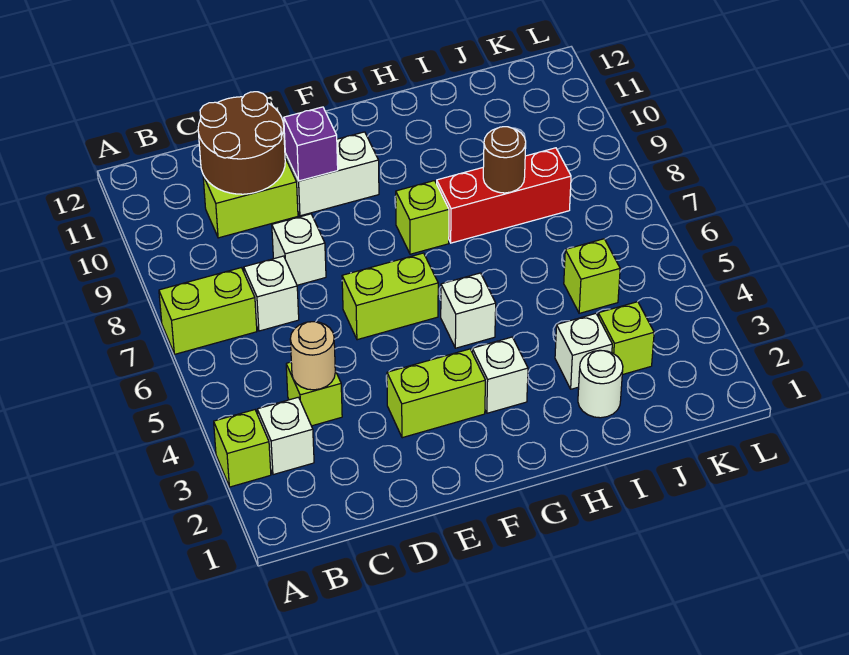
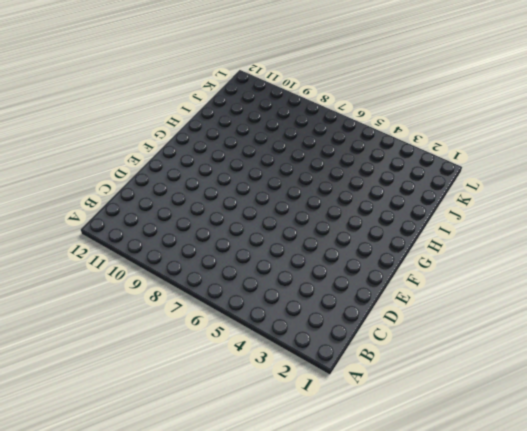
none -> lime brick A3 level 1
none -> lime brick A7:B7 level 1
none -> white brick B3 level 1

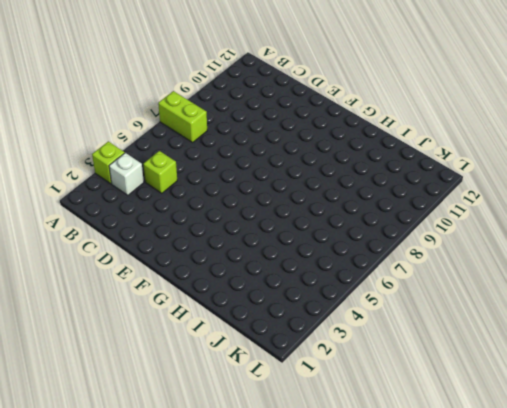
none -> white brick C7 level 1
none -> lime brick C10:D10 level 1
none -> white brick D8 level 1

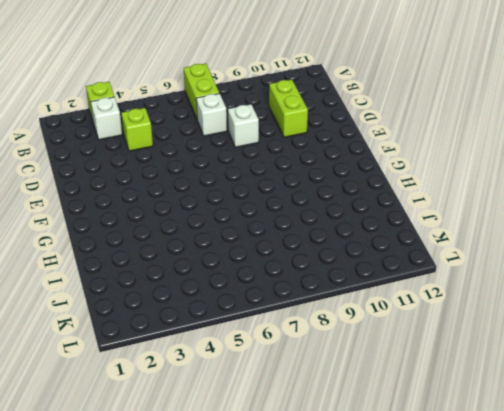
none -> lime brick E3:F3 level 1
none -> lime brick E6:F6 level 1
none -> white brick E10:F10 level 1

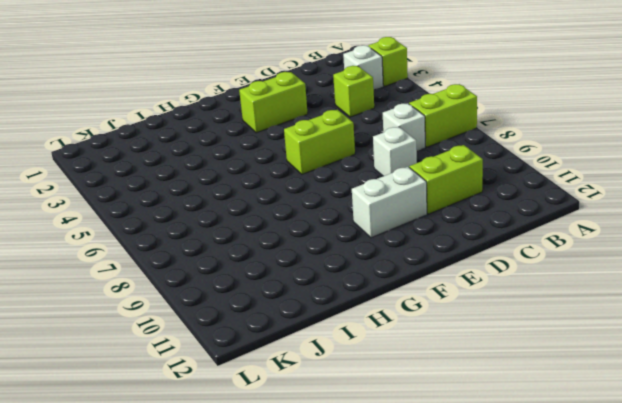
none -> white brick G3 level 1
none -> white brick G5 level 1
none -> lime brick G8 level 1

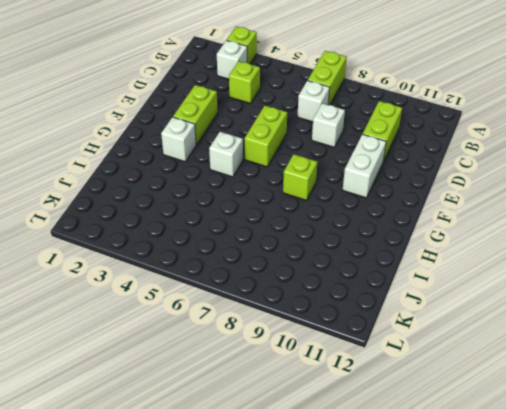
none -> red brick H8:J8 level 1
none -> white round brick I2 level 1
none -> white brick I3 level 1

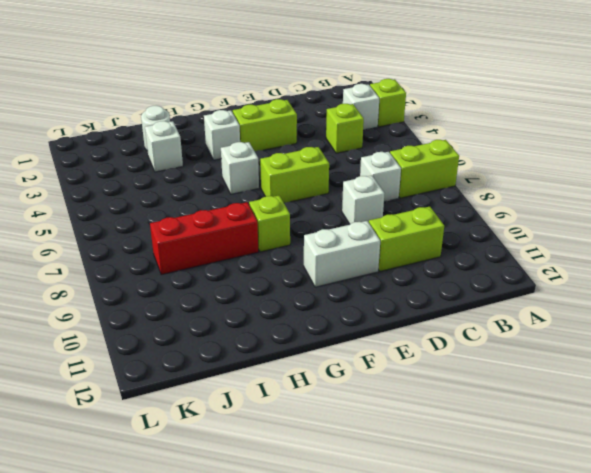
none -> lime brick J3 level 1
none -> lime brick J5 level 1
none -> tan round brick C4 level 2

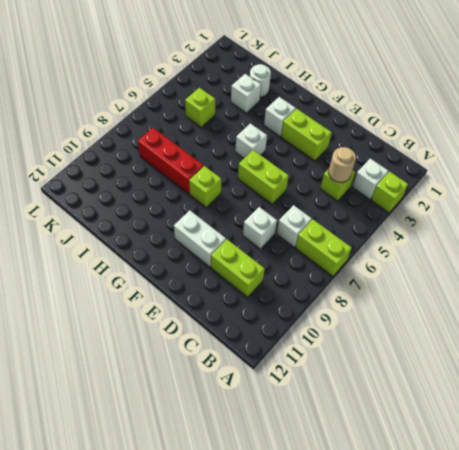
none -> lime brick J3 level 1
none -> brown round brick C10:D11 level 2
none -> purple brick E10 level 2

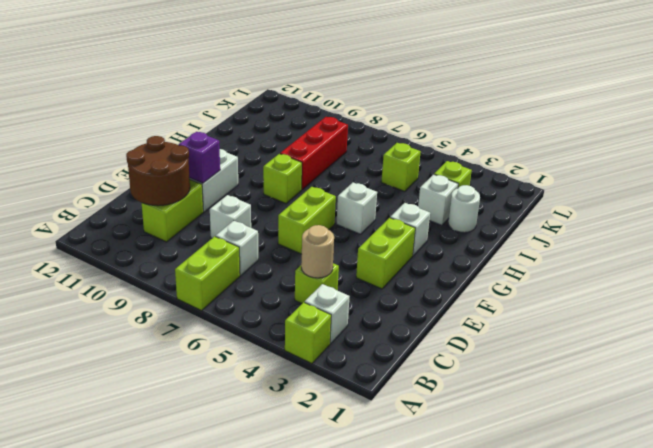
none -> brown round brick I8 level 2

